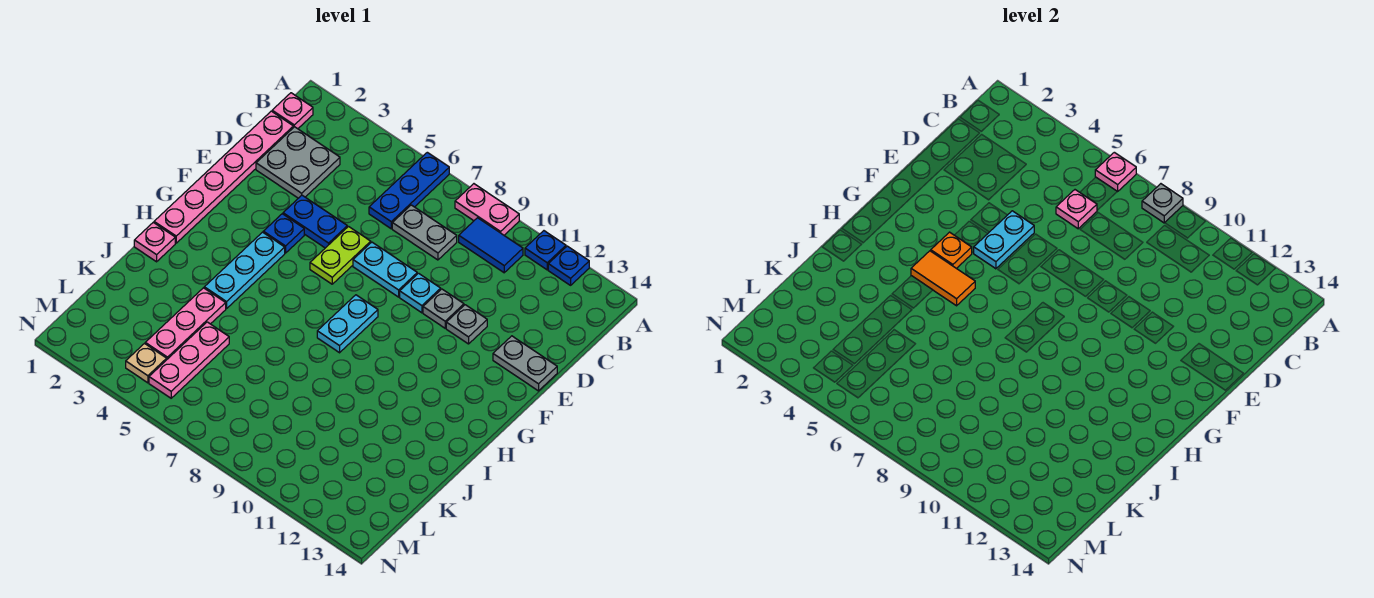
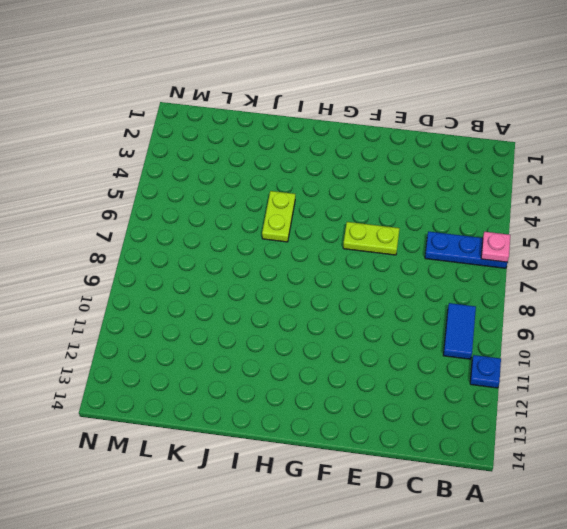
lime plate I5:I6 level 1 -> none
none -> pink plate A8:A9 level 1
none -> blue plate A12 level 1
none -> pink plate B1 level 1

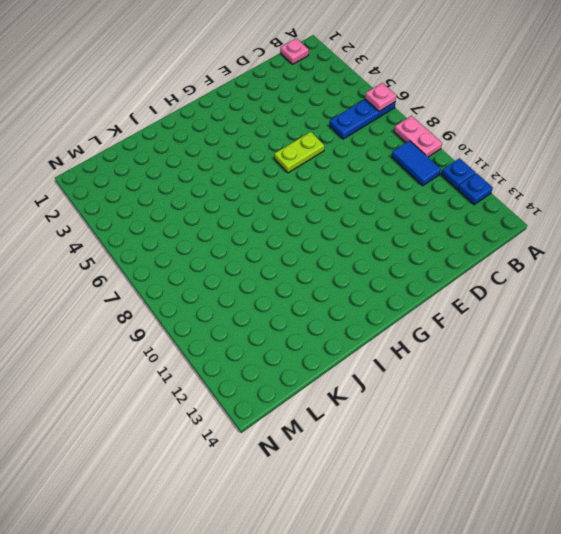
none -> pink plate C1:H1 level 1
none -> grey plate C2:D3 level 1
none -> grey plate C7:C8 level 1

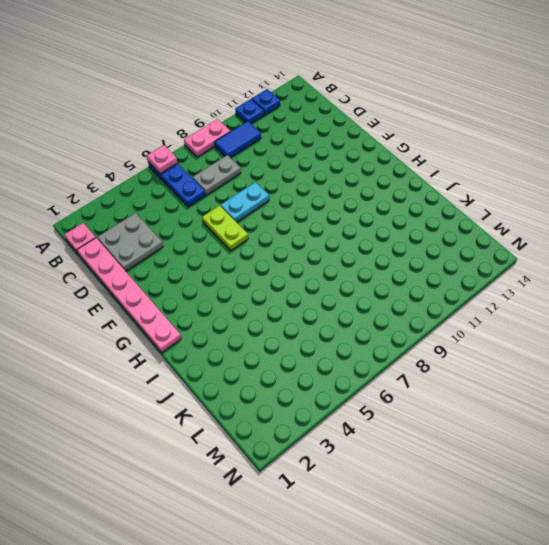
none -> blue plate E4:E5 level 1
none -> cyan plate E9 level 1
none -> grey plate E10 level 1

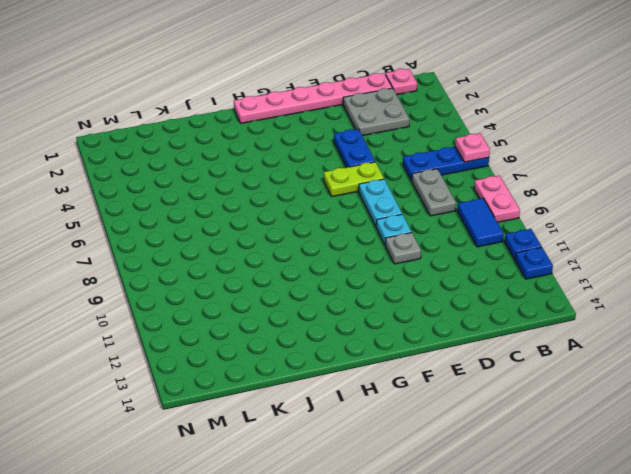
none -> grey plate E11 level 1
none -> grey plate E13:E14 level 1
none -> blue plate F4 level 1

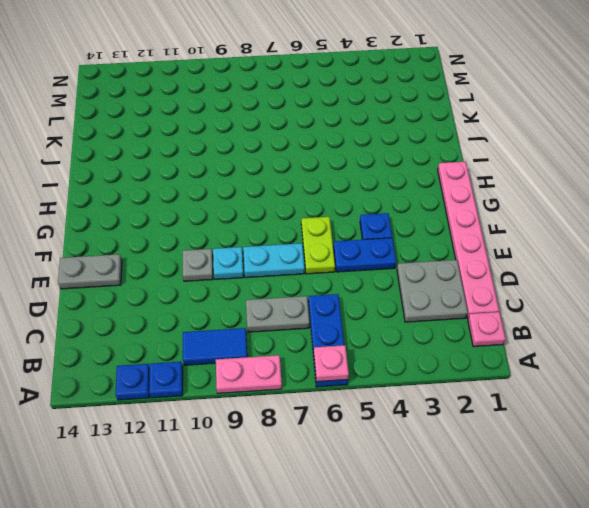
none -> grey plate E11 level 1
none -> cyan plate G4:I4 level 1
none -> cyan plate G8:H8 level 1

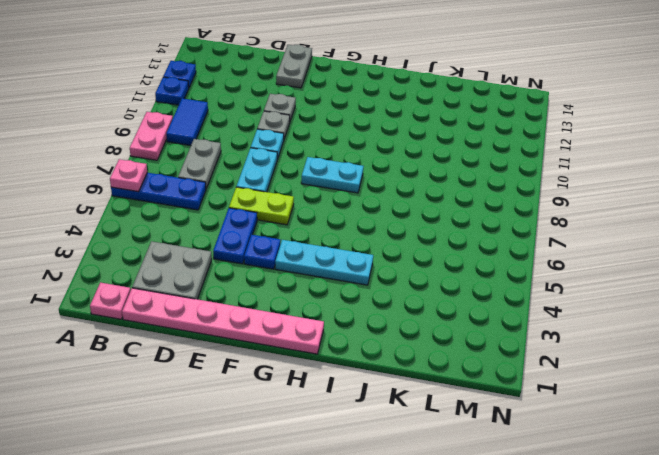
none -> pink plate I1 level 1
none -> pink plate J4:L4 level 1
none -> pink plate K5:M5 level 1

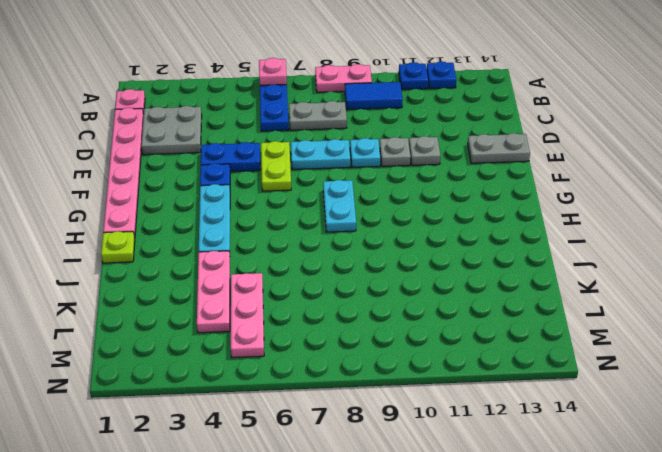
lime plate I1 level 1 -> pink plate I1 level 1
none -> tan plate M4 level 1
none -> grey plate A8 level 2
none -> pink plate C6 level 2

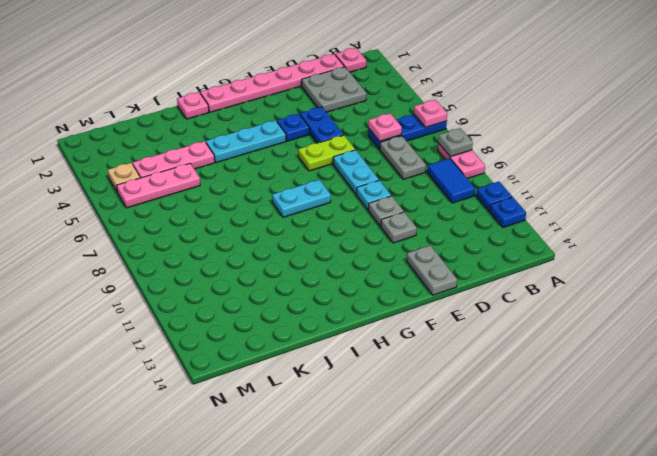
none -> cyan plate E5:F5 level 2
none -> orange plate G4 level 2
none -> orange tile H4:H5 level 2

